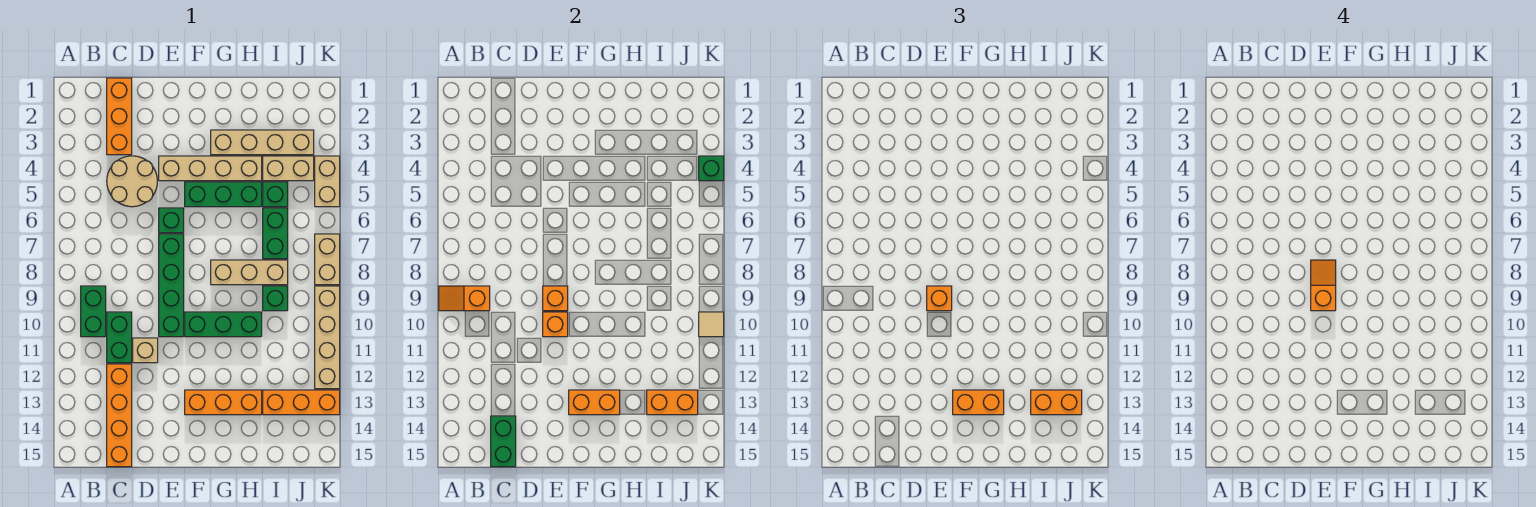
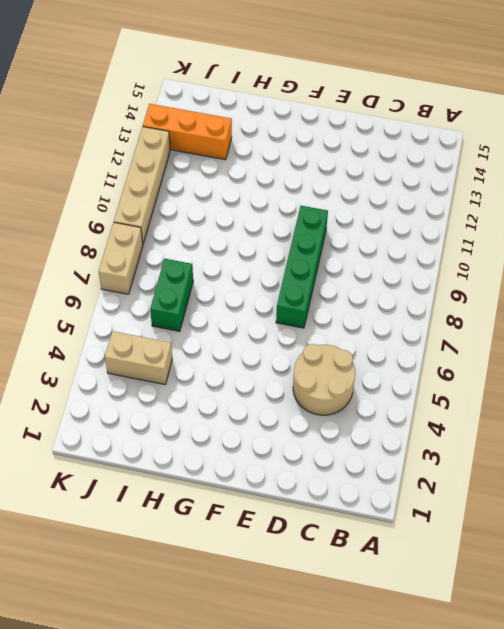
none -> green brick B9:B10 level 1
none -> orange brick C1:C3 level 1
none -> green brick C10:C11 level 1
none -> orange brick C12:C15 level 1

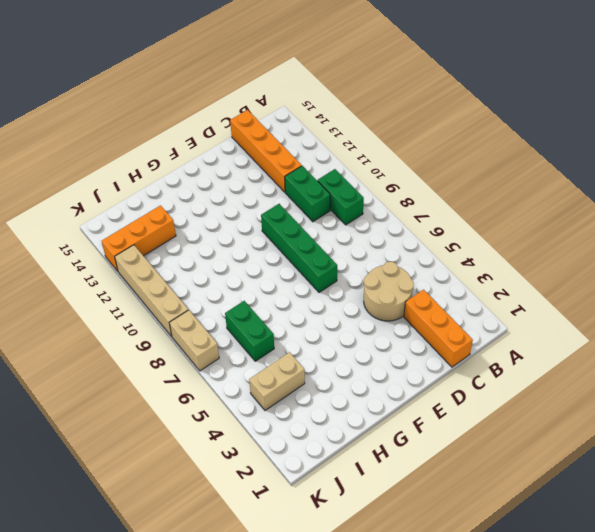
none -> tan brick D11 level 1
none -> tan brick E4:H4 level 1
none -> green brick E6 level 1
none -> green brick F5:H5 level 1

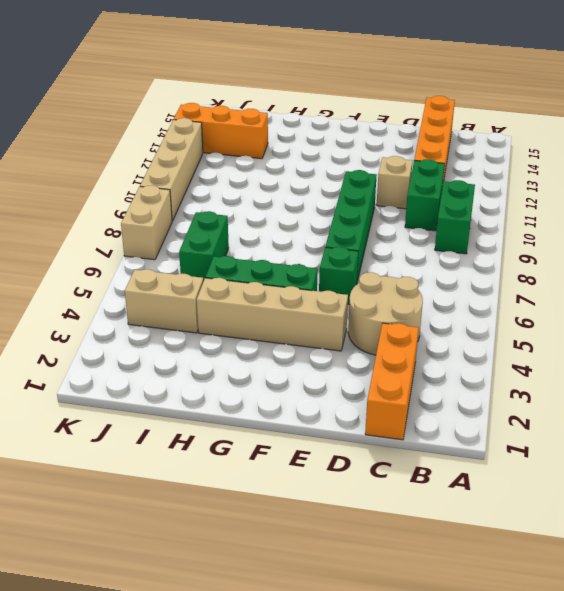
none -> green brick F10:H10 level 1
none -> orange brick F13:H13 level 1
none -> tan brick G3:J3 level 1
none -> tan brick G8:I8 level 1

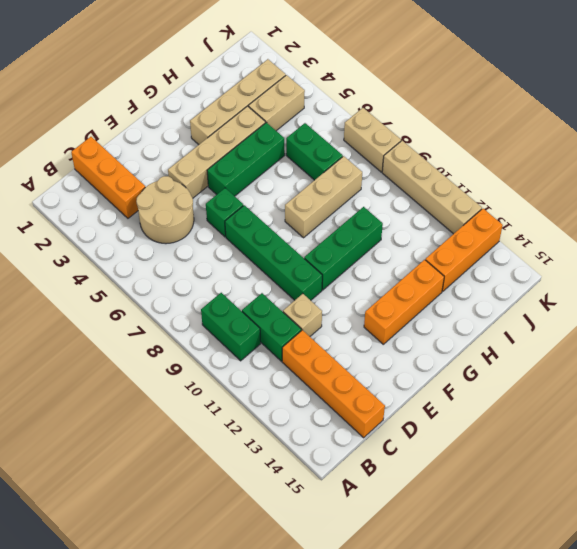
none -> green brick I5 level 1
none -> green brick I9 level 1
none -> tan brick K4:K5 level 1
none -> orange slope A9:B9 level 2 top B

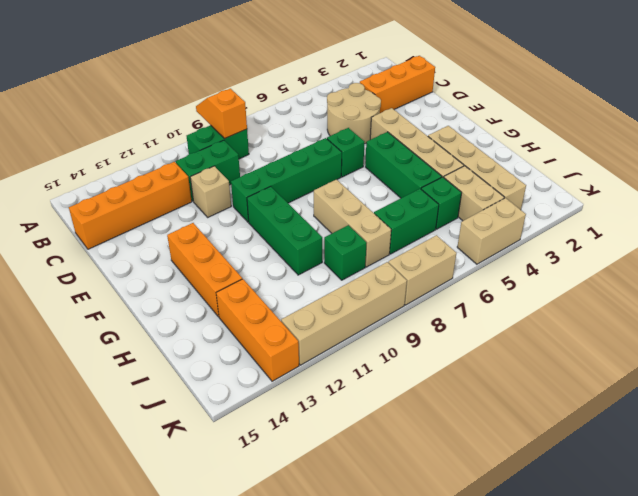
none -> green brick C14:C15 level 2
none -> orange brick E9 level 2
none -> orange brick E10 level 2
none -> orange brick F13:G13 level 2

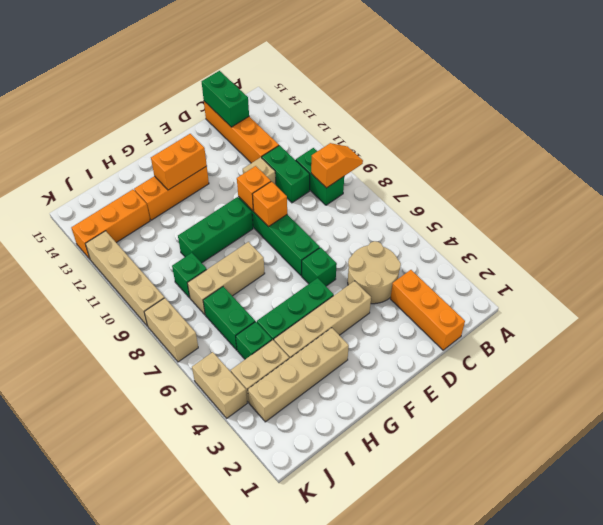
none -> orange brick I13:J13 level 2
none -> green brick K4 level 2
none -> tan tile K10 level 2
none -> orange brick E9 level 3

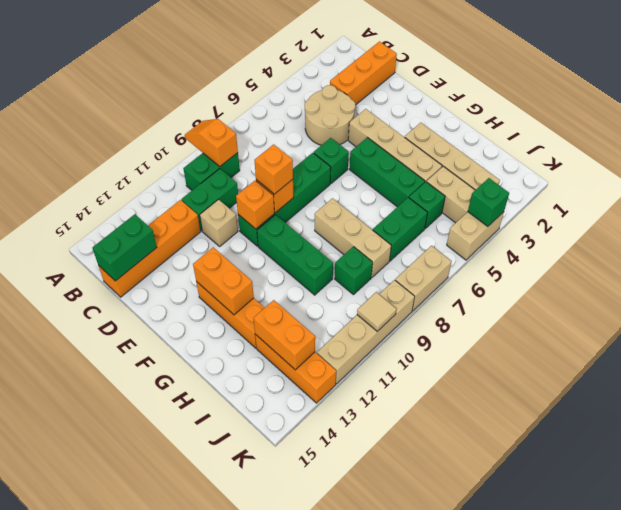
none -> orange brick F13:G13 level 3
none -> orange brick I13:J13 level 3
none -> orange slope E8:E9 level 4 top 9

